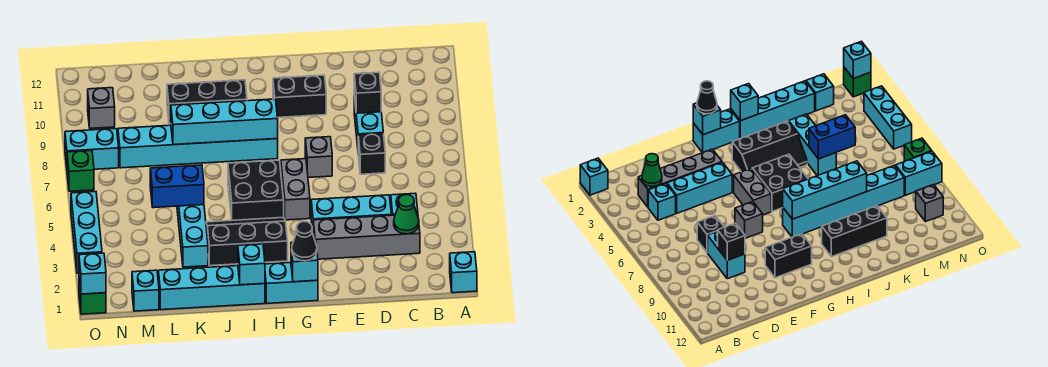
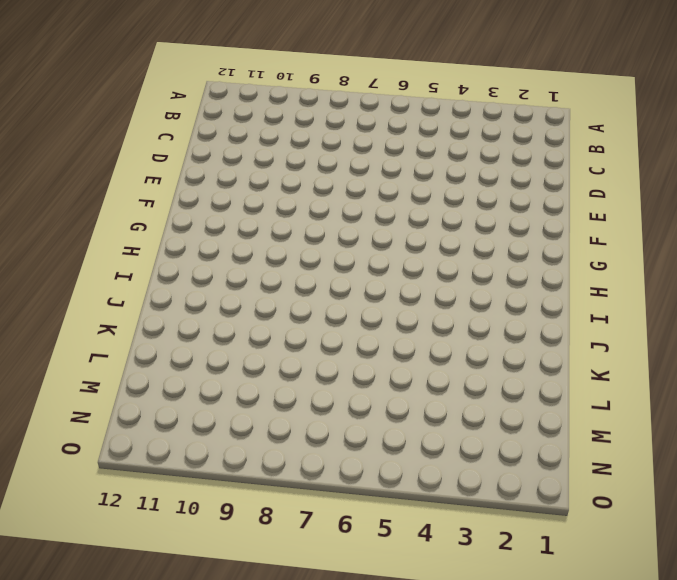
none -> cyan brick A1 level 1
none -> grey brick C3:F3 level 1
none -> cyan brick C4 level 1
none -> cyan brick D4:F4 level 1

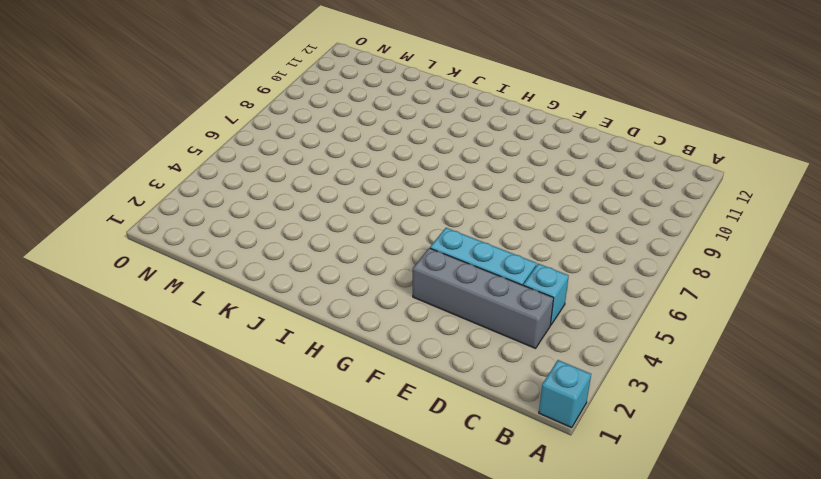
none -> black brick D7 level 1
none -> cyan brick D8:D9 level 1
none -> grey brick F7 level 1
none -> black brick F10:G10 level 1

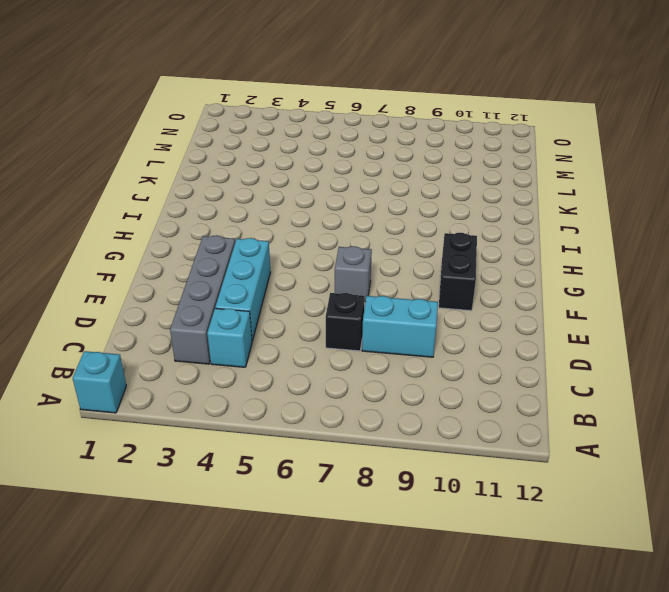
none -> cyan brick G1:H1 level 1
none -> grey brick G5:G6 level 1
none -> black slope H3:J4 level 1 top 3
none -> black brick H5:I6 level 1

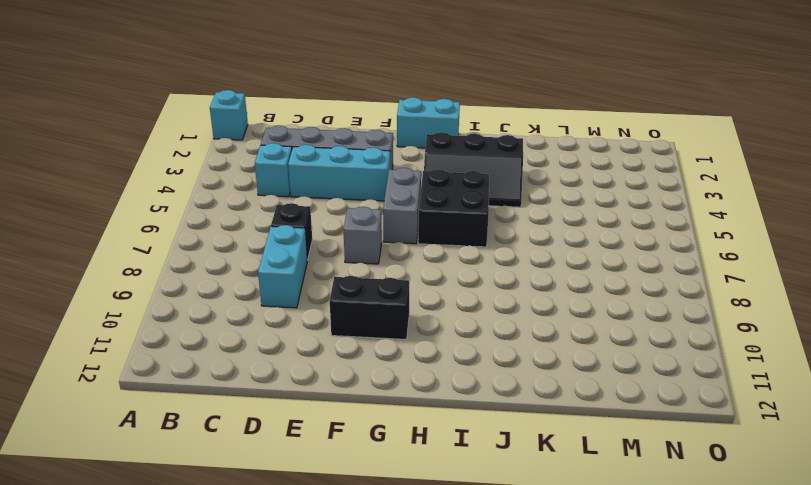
none -> cyan brick H8:M8 level 1
none -> cyan brick I1:L1 level 1
none -> black brick I10:K10 level 1
none -> cyan brick K3:K5 level 1

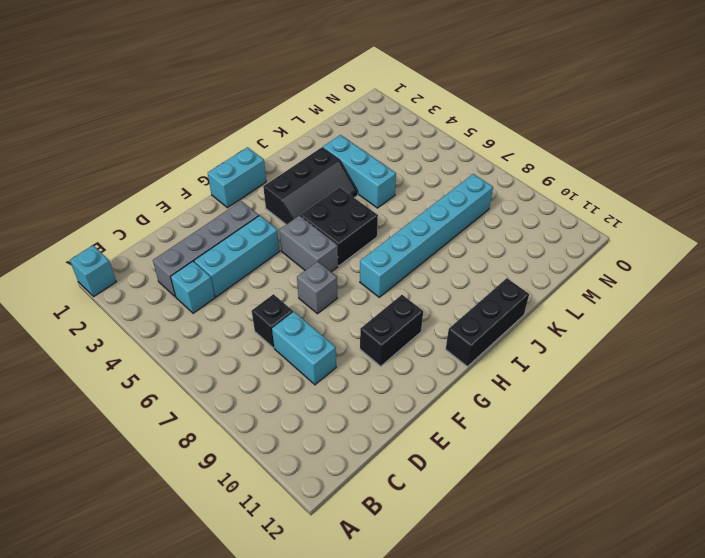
black brick H12:J12 level 1 -> black brick I10:K10 level 1
none -> cyan brick I1:L1 level 1
none -> cyan brick M1 level 1
none -> cyan brick N8:O8 level 1
none -> grey brick N10 level 1

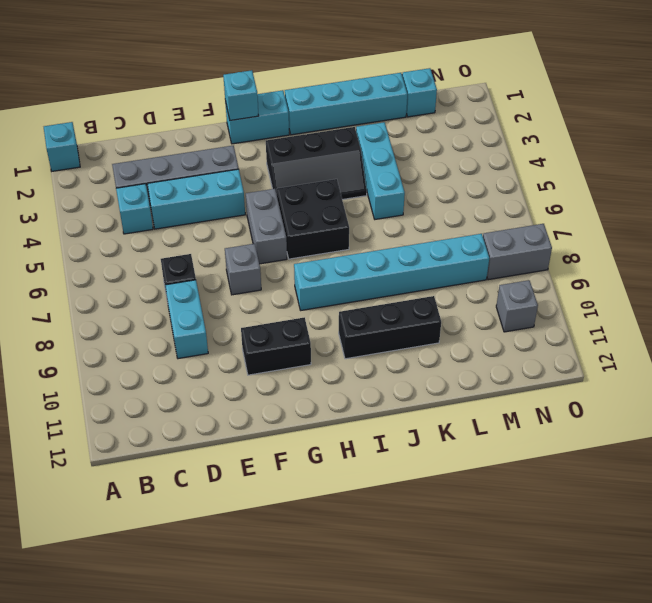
grey brick N8:O8 level 1 -> cyan brick N8:O8 level 1
none -> green brick O1 level 1
none -> cyan brick O3:O5 level 1
none -> green brick O7 level 1
none -> green cone C3 level 2

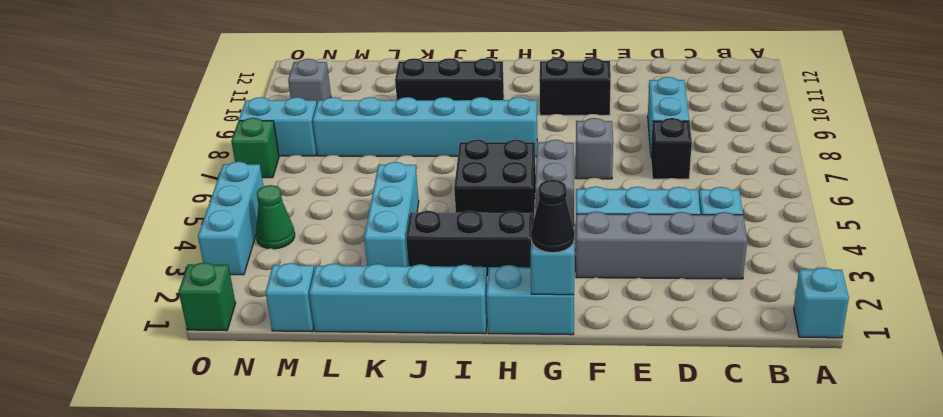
green cone N4 level 1 -> green cone C3 level 2
none -> black brick D9 level 2
none -> cyan brick H8:K8 level 2
none -> cyan brick I1 level 2
none -> blue brick K5:L5 level 2

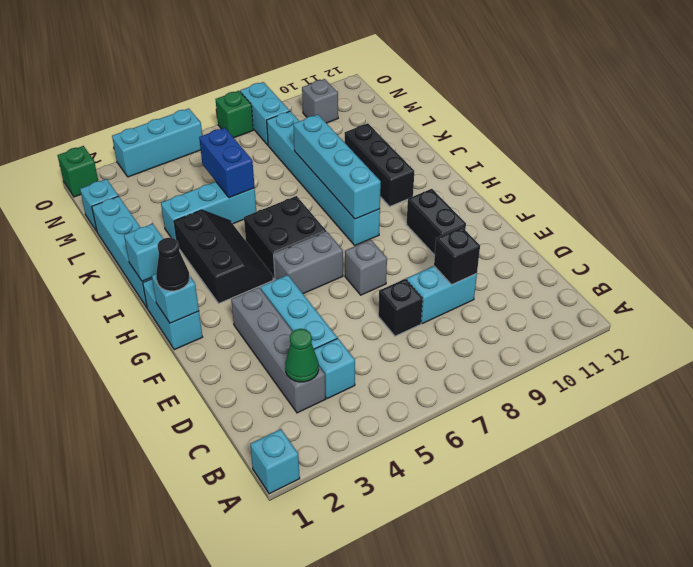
none -> cyan brick O1 level 2

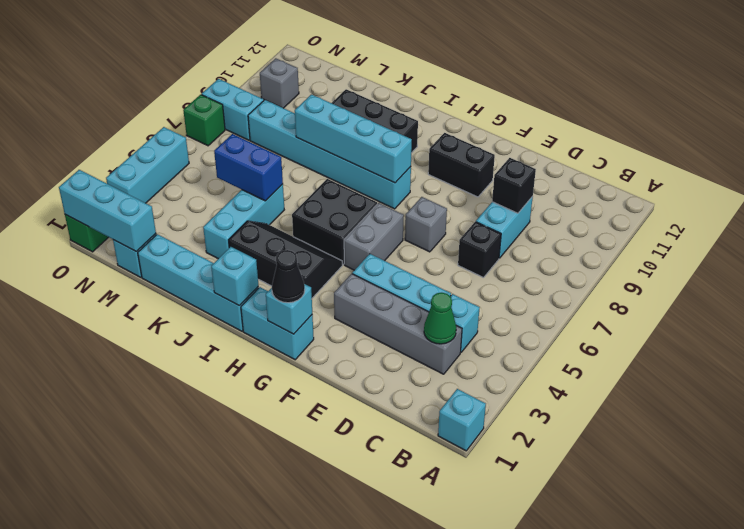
cyan brick M1:O1 level 2 -> cyan brick O1 level 2

